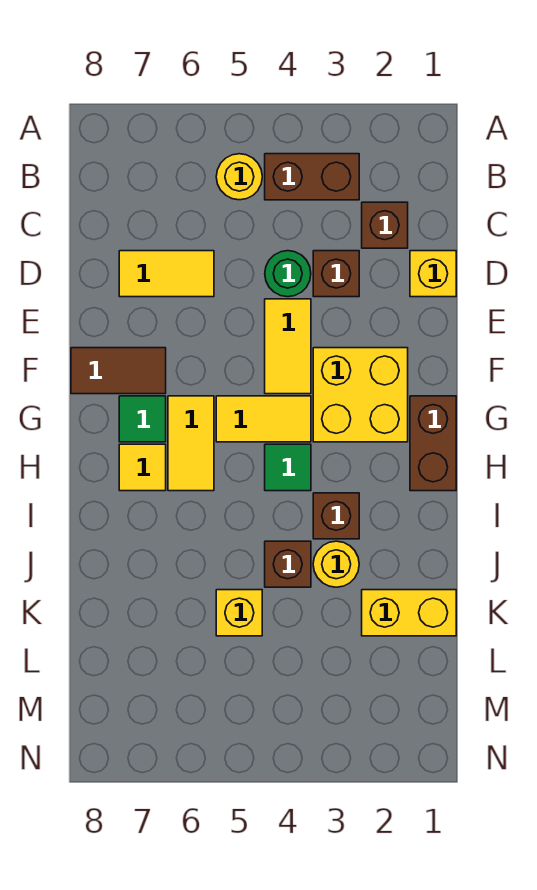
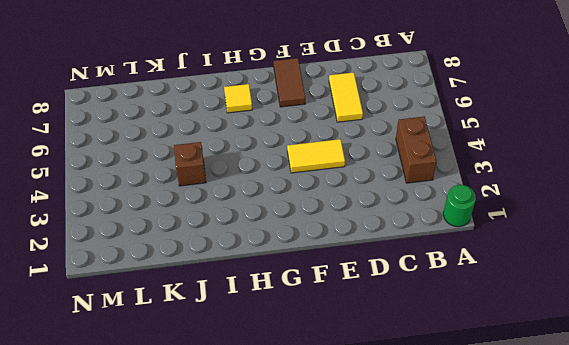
green round brick A1 level 1 -> green round brick D4 level 1
none -> yellow round brick B5 level 1
none -> brown brick C2 level 1
none -> yellow brick D1 level 1

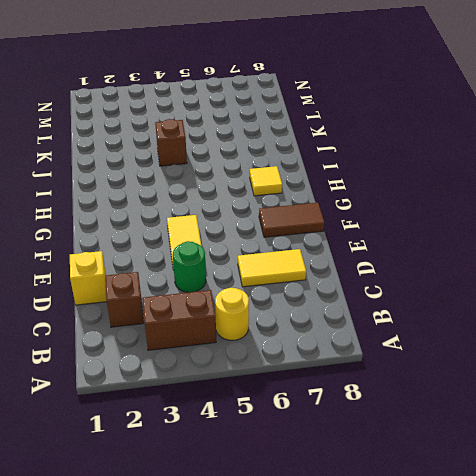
none -> brown brick D3 level 1
none -> yellow brick F2:G3 level 1
none -> brown brick G1:H1 level 1

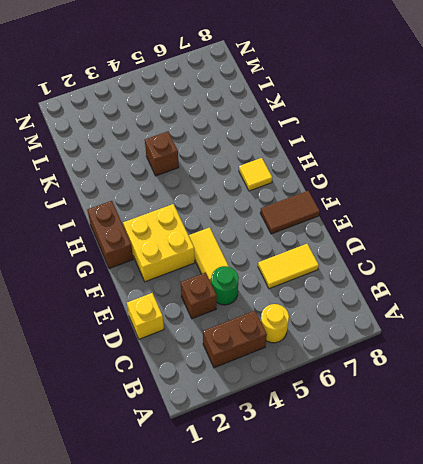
none -> brown brick C2 level 1
none -> yellow tile G4:G5 level 1
none -> yellow tile G6:H6 level 1

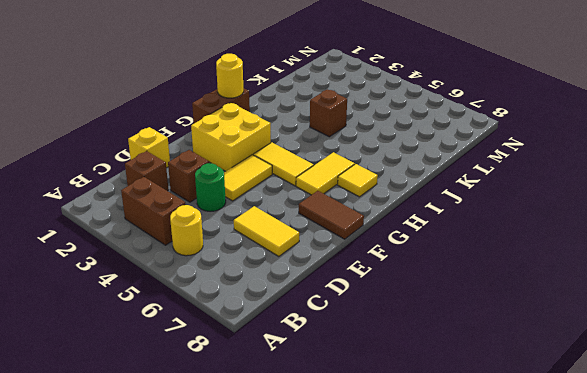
yellow round brick H1 level 2 -> yellow round brick J3 level 1
none -> green tile G7 level 1
none -> green tile H4 level 1
none -> brown brick I3 level 1

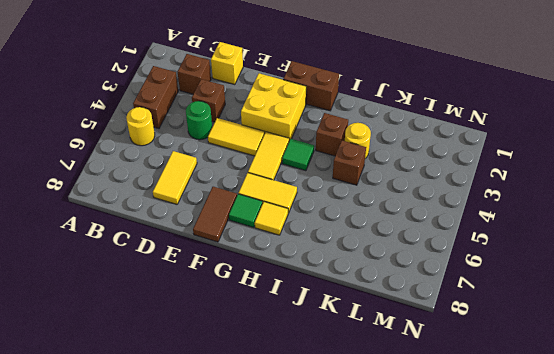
none -> yellow brick K1:K2 level 1
none -> yellow brick K5 level 1

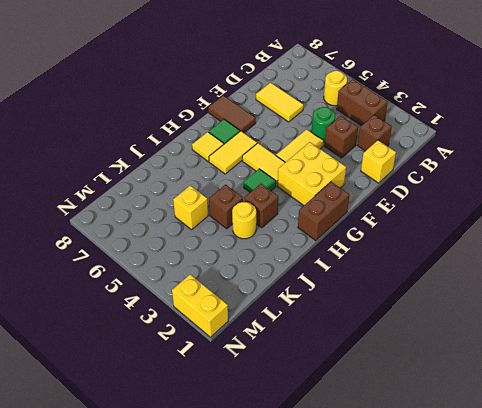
yellow brick N1:N2 level 1 -> yellow brick K1:K2 level 1

